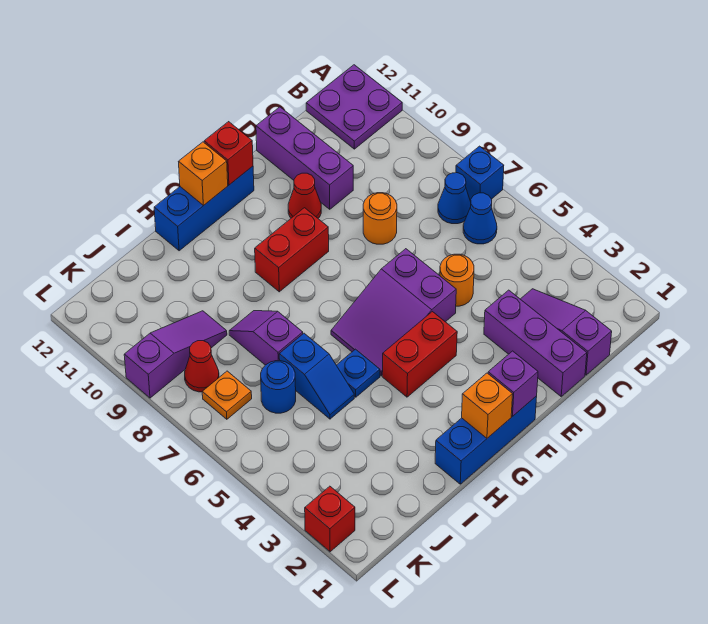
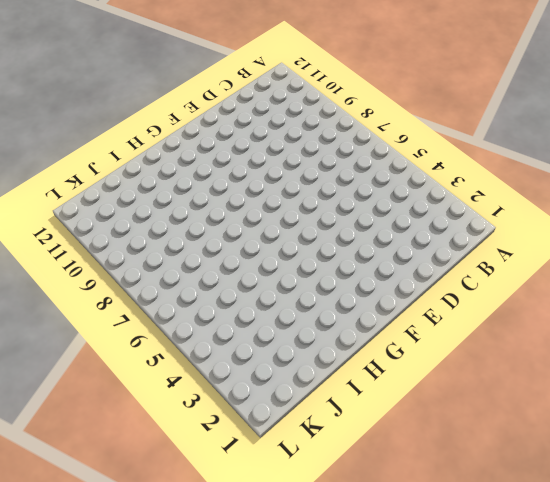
none -> blue brick A7 level 1
none -> purple plate A11:B12 level 1
none -> blue cone B6 level 1

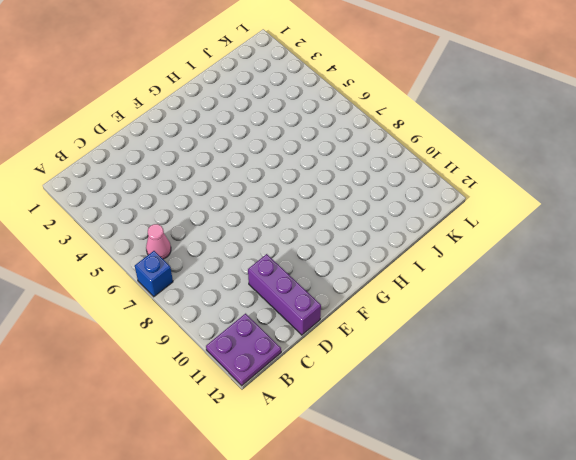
pink cone B6 level 1 -> blue cone B6 level 1
none -> blue cone B7 level 1
none -> purple slope C1:C3 level 1 top 1
none -> purple brick D1:D3 level 1

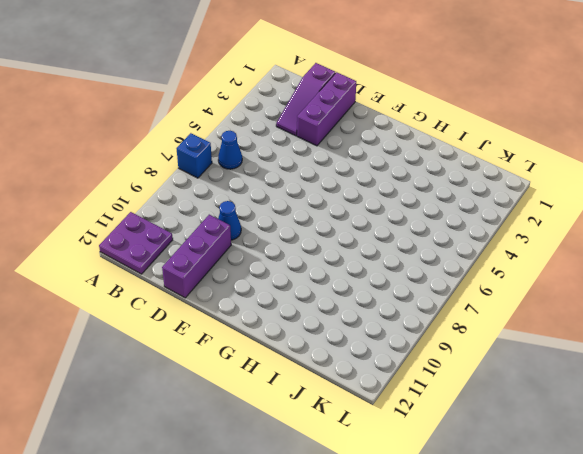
blue cone D9 level 1 -> blue cone B7 level 1
none -> orange round brick D5 level 1
none -> orange round brick D8 level 1
none -> purple slope E5:G6 level 1 top E

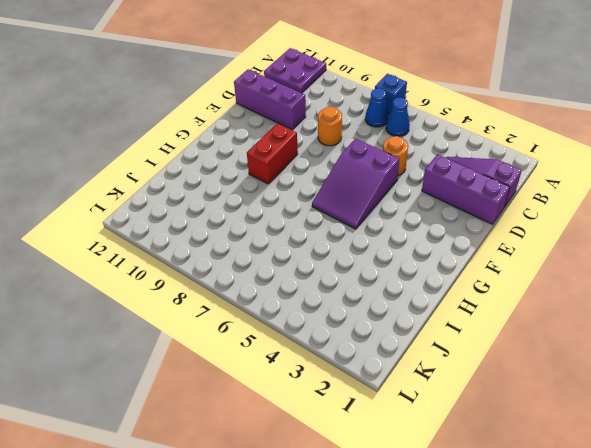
none -> red cone E10 level 1
none -> blue brick F1:H1 level 1
none -> red brick F4:G4 level 1

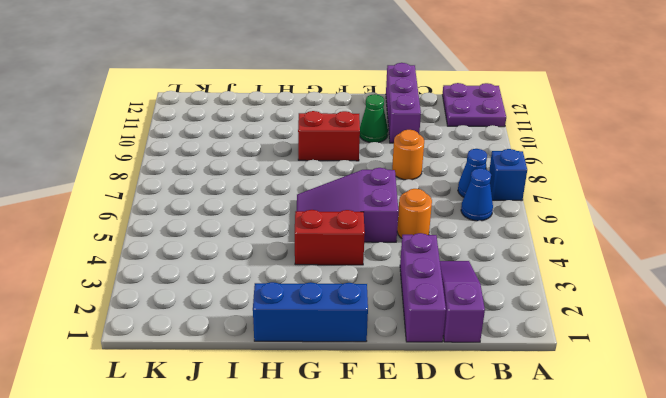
green cone E10 level 1 -> red cone E10 level 1
none -> blue brick F12:H12 level 1
none -> blue plate H5 level 1
none -> blue slope I5:I6 level 1 top 6

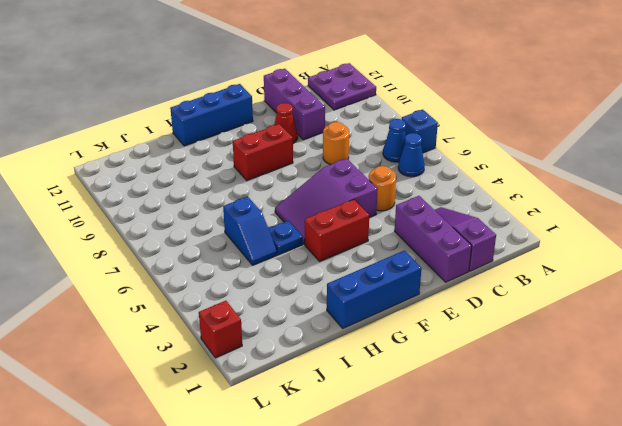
none -> purple slope I7:I8 level 1 top 7
none -> blue round brick J6 level 1
none -> purple slope J9:L9 level 1 top L

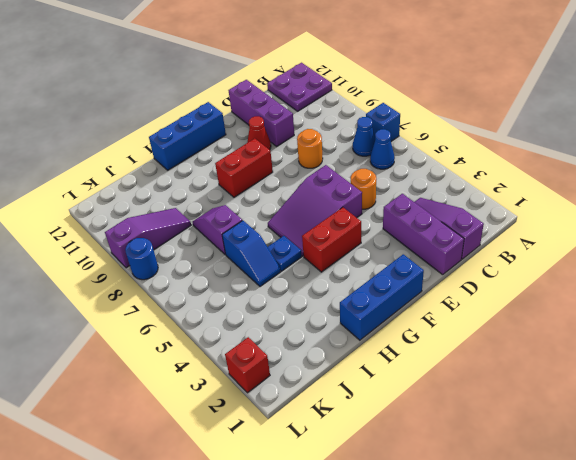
blue round brick L8 level 1 -> blue round brick J6 level 1
none -> orange plate K7 level 1
none -> red cone K8 level 1
none -> purple brick F1 level 2

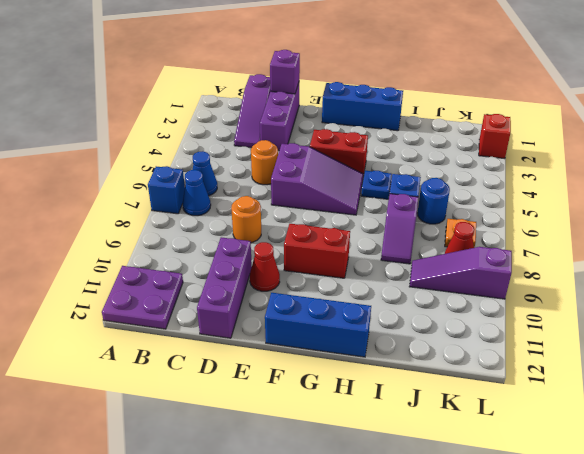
purple brick D1 level 2 -> purple brick F1 level 2
none -> red brick F12 level 2
none -> orange brick G1 level 2
none -> orange brick G12 level 2

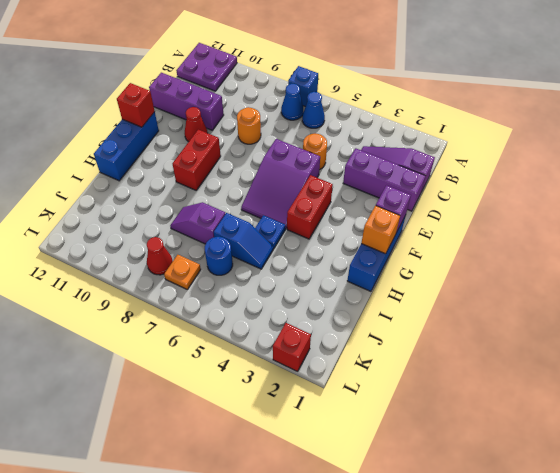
none -> purple slope J9:L9 level 1 top L
none -> orange brick G12 level 2

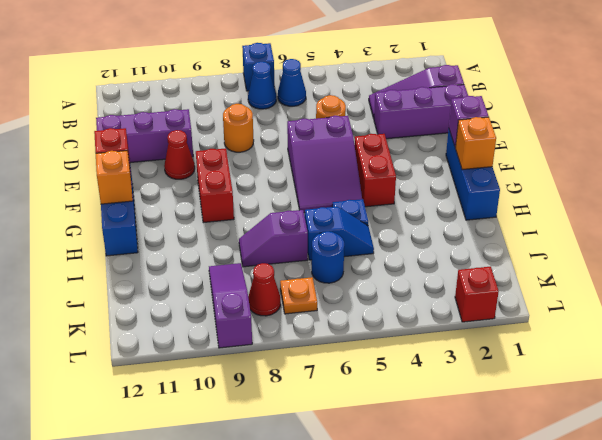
none -> purple plate A11:B12 level 1

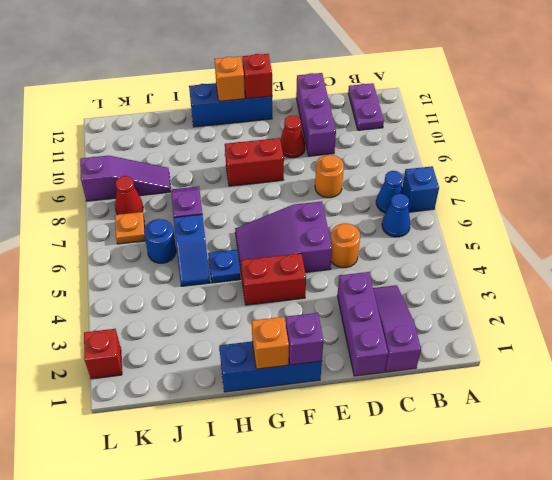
purple plate B11:B12 level 1 -> purple plate A11:B12 level 1

